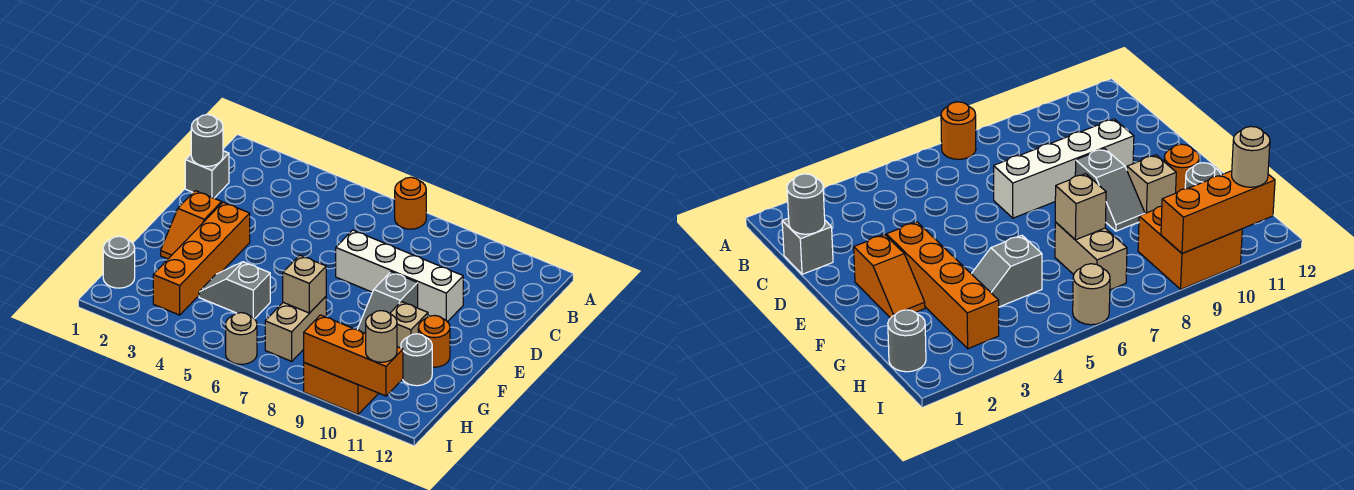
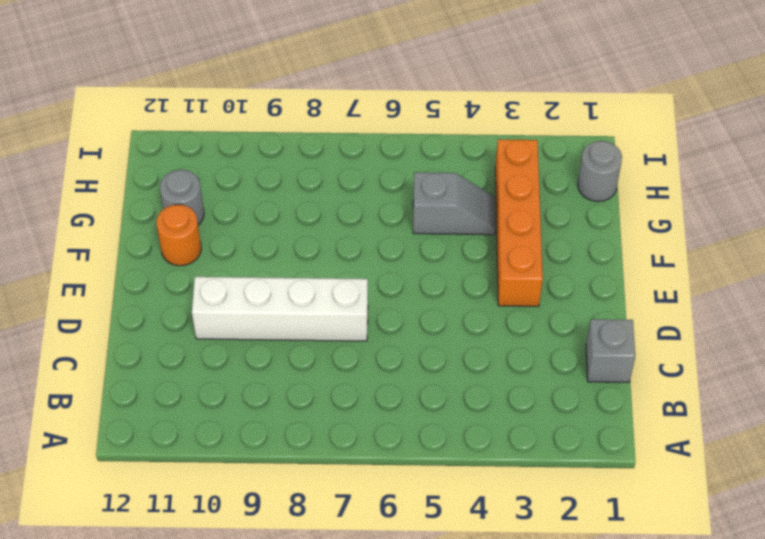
none -> orange round brick A7 level 1
none -> orange slope E2:F2 level 1 top E
none -> grey slope E9:F9 level 1 top E

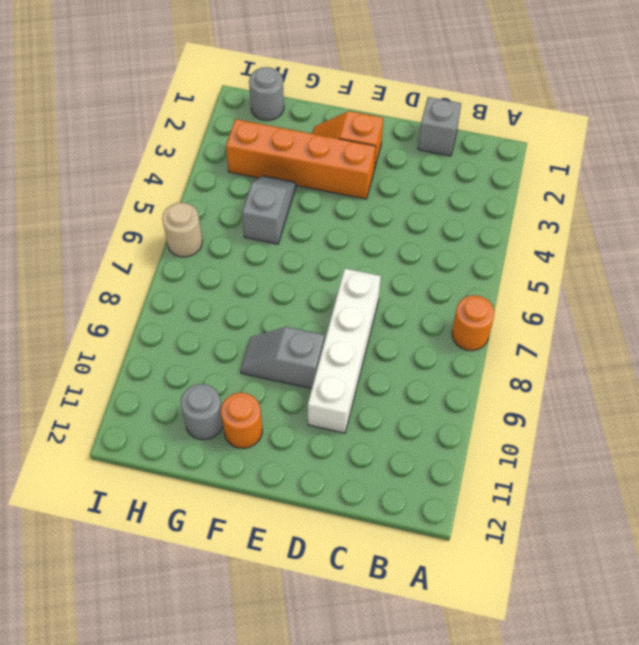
none -> tan brick F10 level 1
none -> tan brick G7:H7 level 1
none -> orange brick H9:I10 level 1

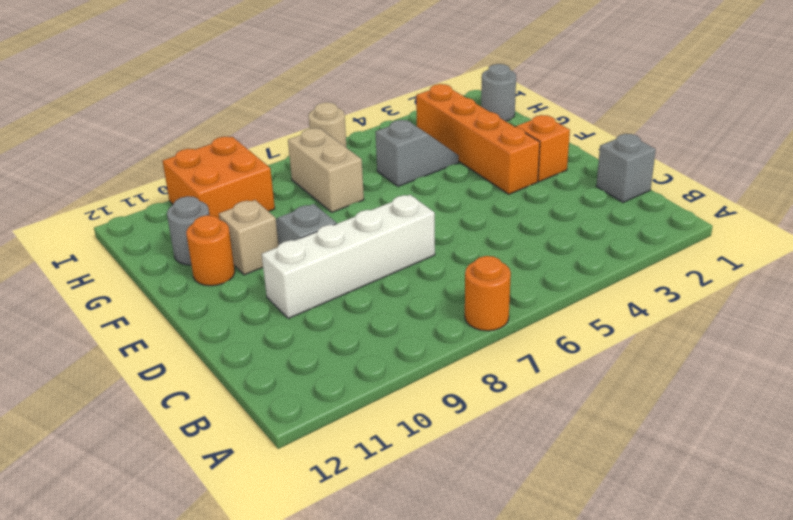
none -> grey round brick C1 level 2
none -> tan brick G7 level 2
none -> orange brick I9:I11 level 2

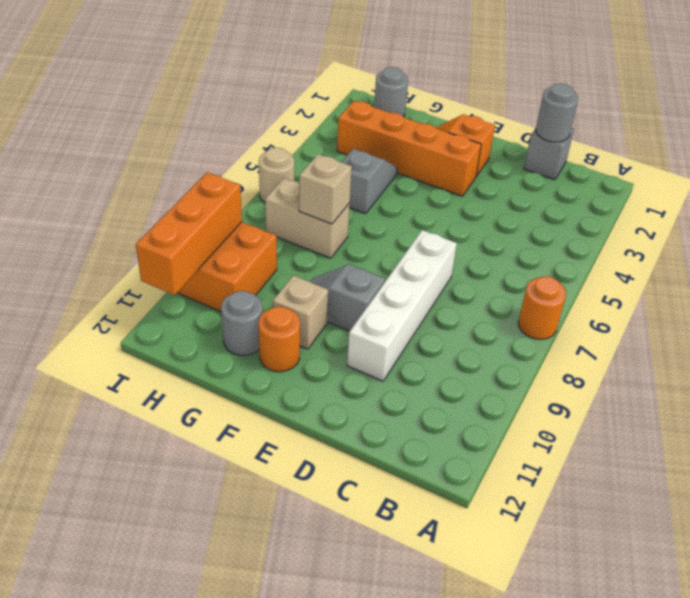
none -> tan round brick I11 level 3

